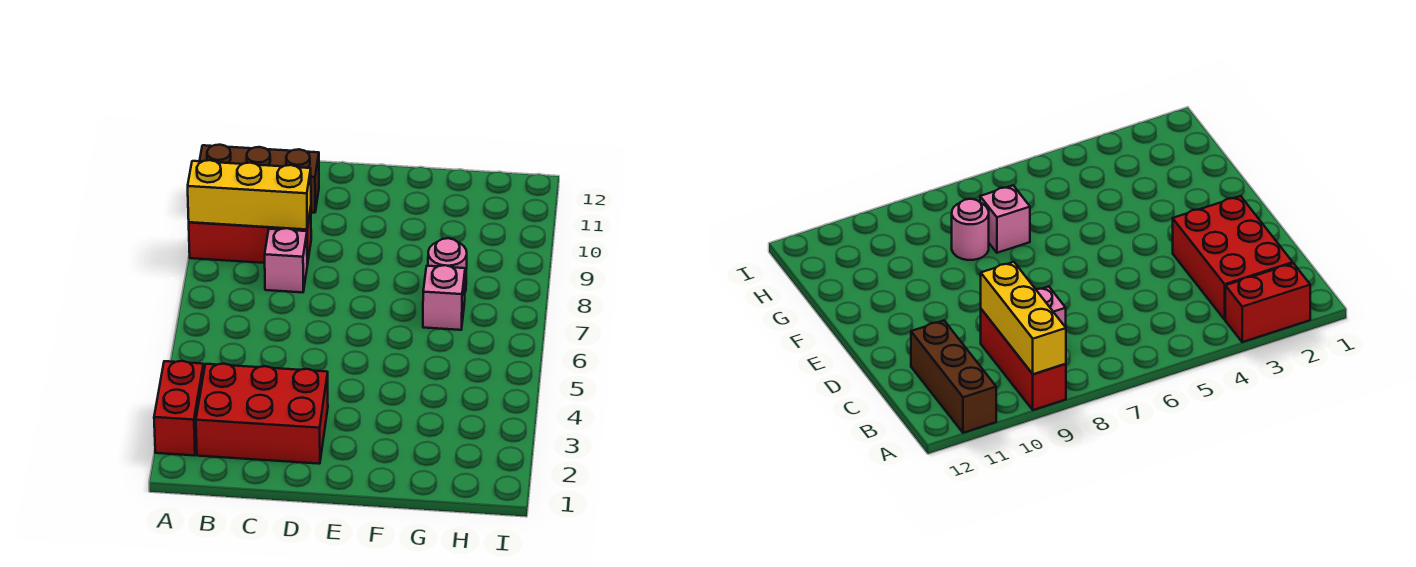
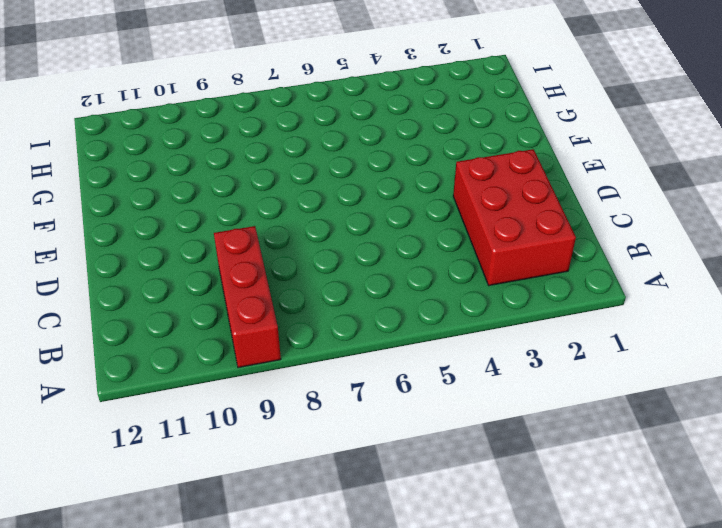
none -> red brick A2:A3 level 1
none -> brown brick A11:C11 level 1

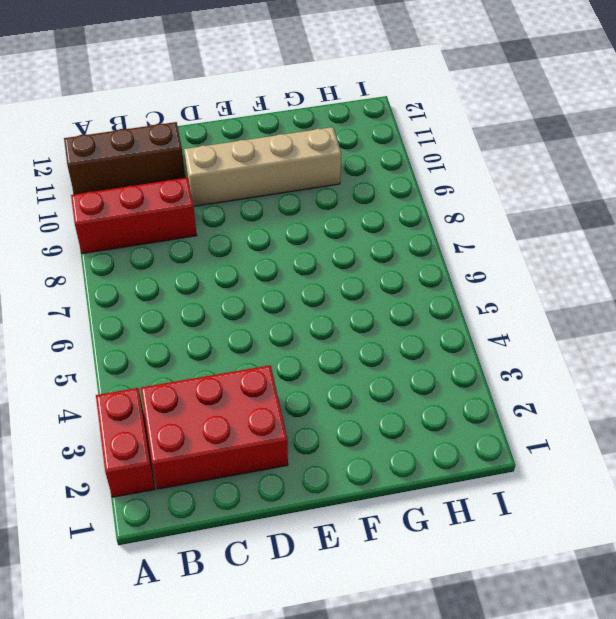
tan brick D10:G10 level 1 -> none
none -> pink brick C8 level 1
none -> pink brick G7 level 1

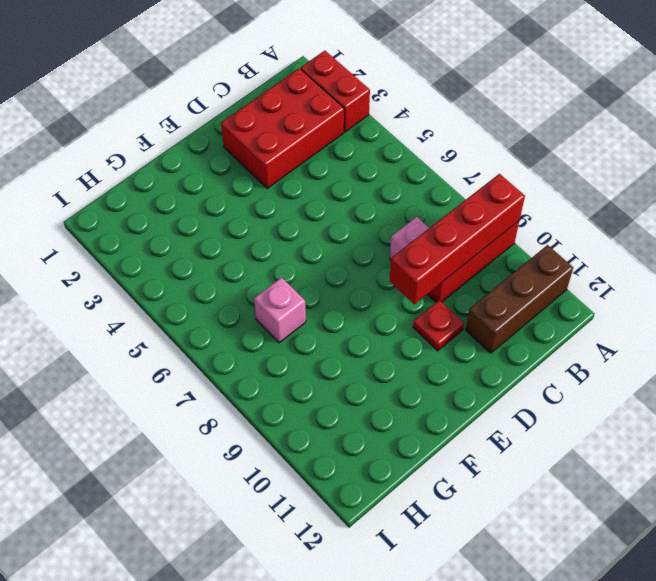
red brick A9:D9 level 2 -> yellow brick A9:C9 level 2
red plate D10 level 1 -> none
none -> pink round brick G8 level 1

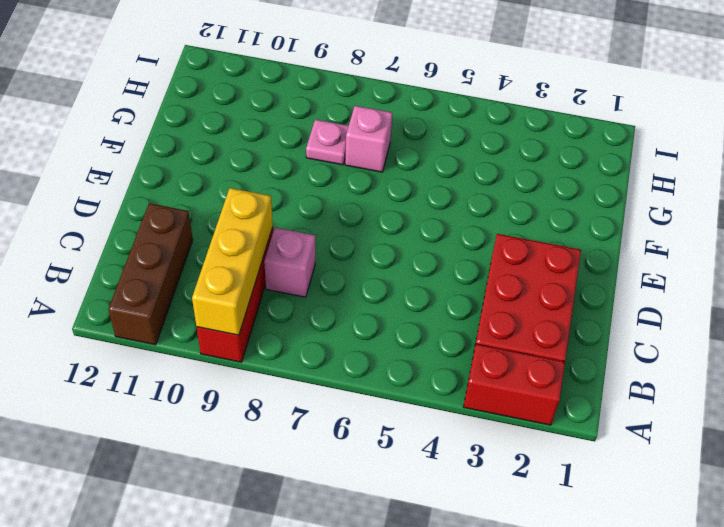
pink plate G8 level 1 -> pink round brick G8 level 1

